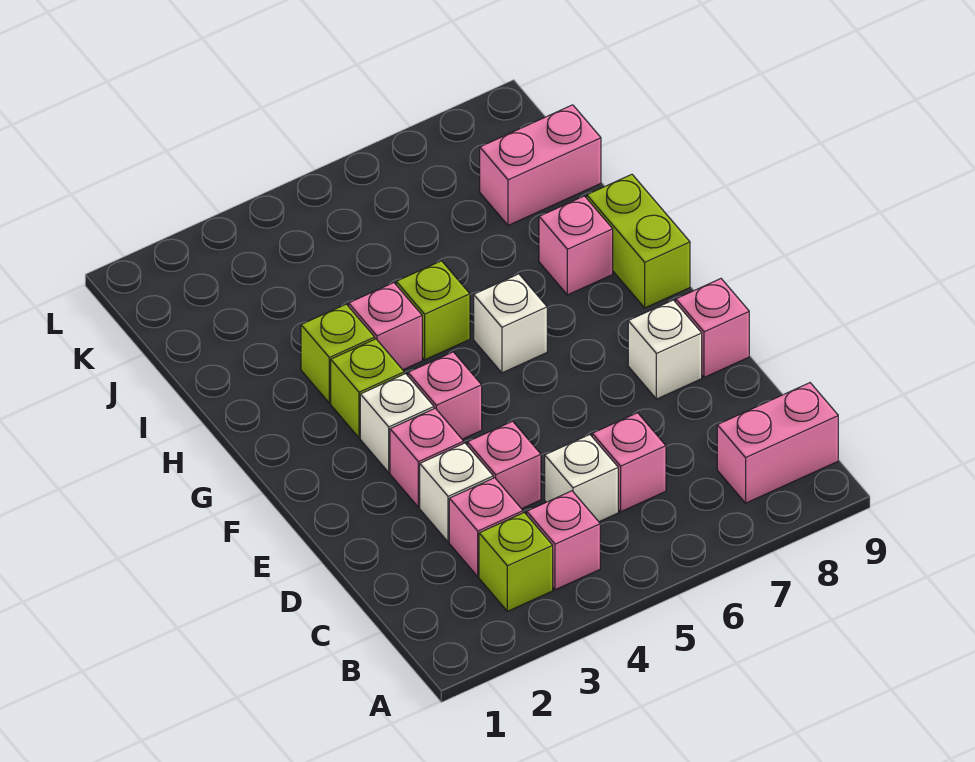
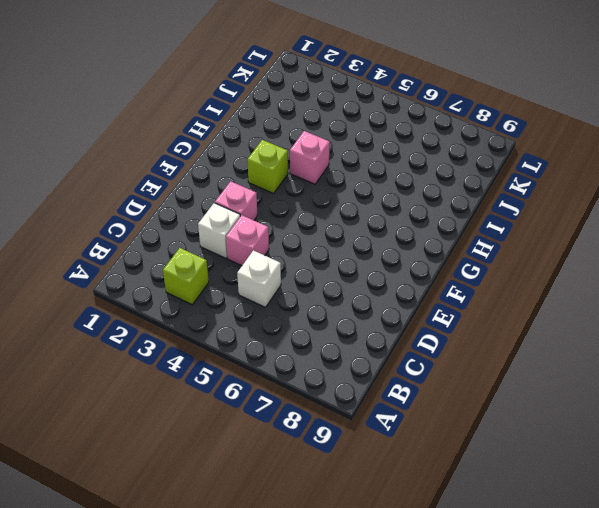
none -> pink brick B4 level 1
none -> pink brick B8:B9 level 1
none -> pink brick C3 level 1

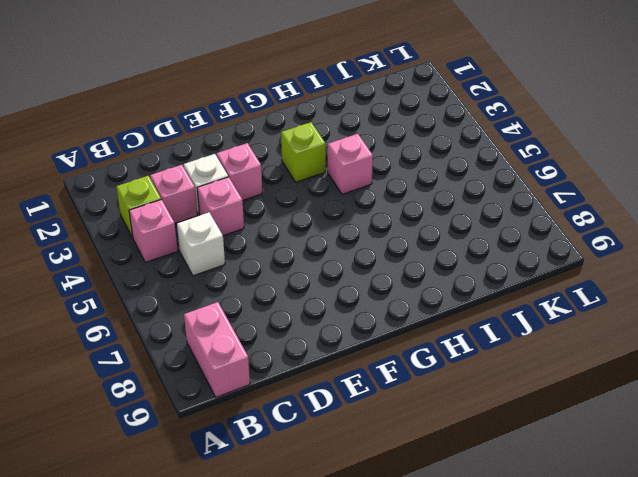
none -> pink brick C6 level 1
none -> white brick E8 level 1
none -> pink brick E9 level 1

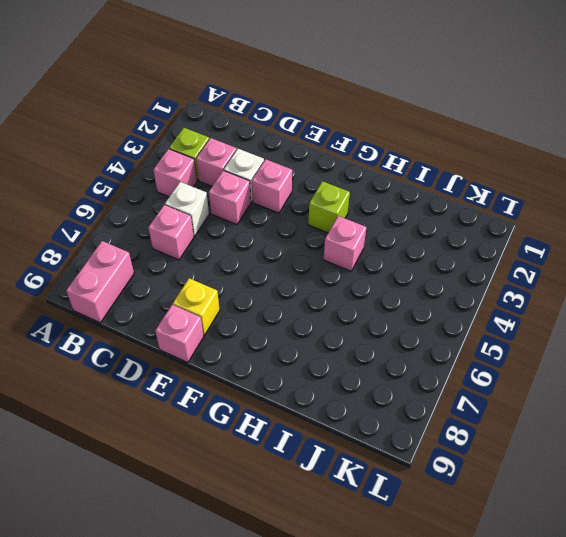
yellow brick E8 level 1 -> white brick E8 level 1
none -> white brick F3 level 1
none -> pink brick F4 level 1
none -> white brick G6 level 1

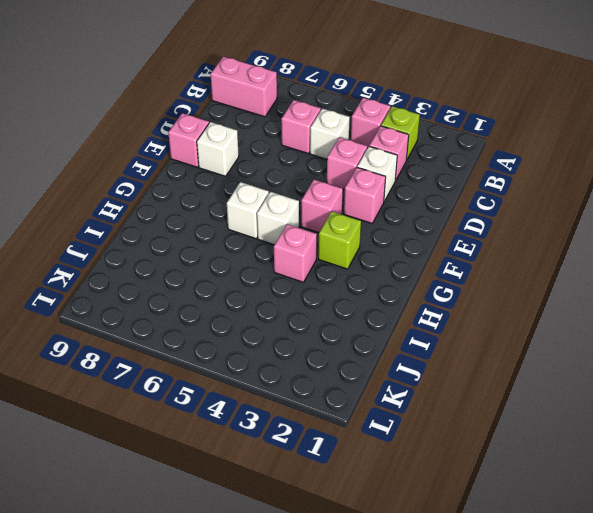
white brick G5 level 1 -> white brick F3 level 1
none -> lime brick G9:H9 level 1
none -> lime brick H3 level 1
none -> lime brick H5 level 1

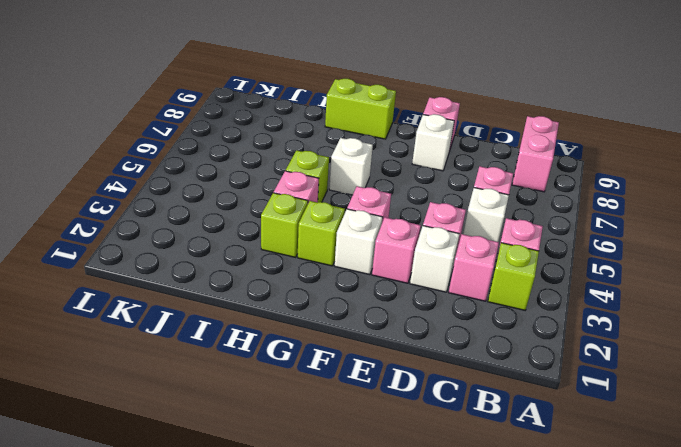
none -> pink brick H8 level 1
none -> pink brick J8:J9 level 1

